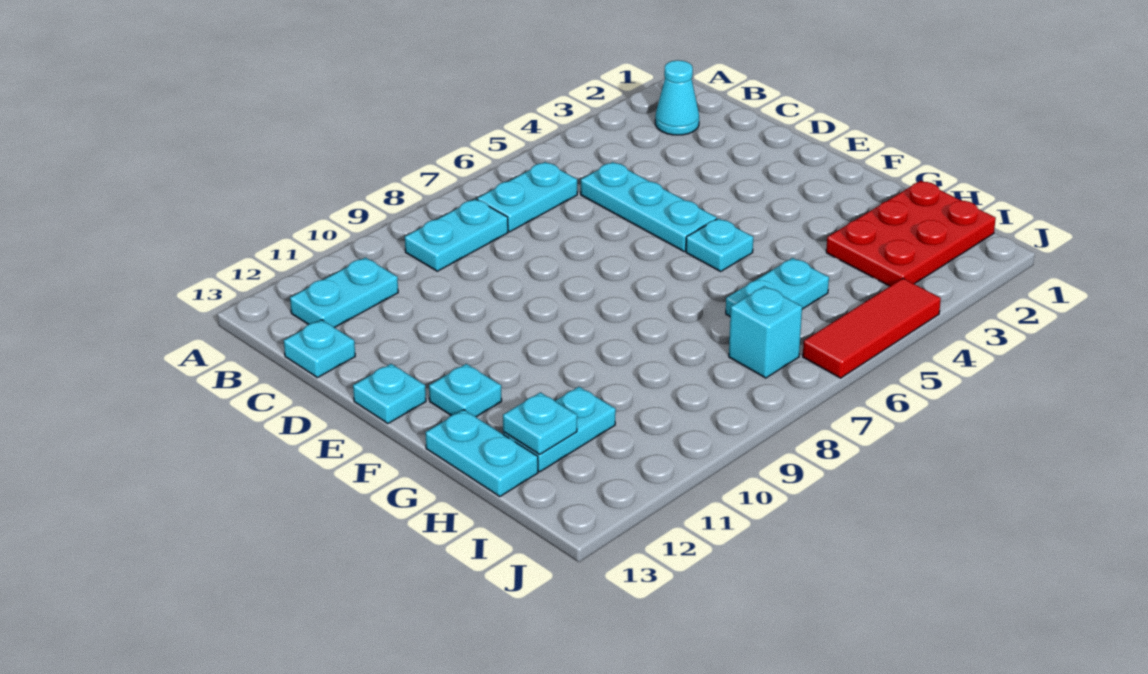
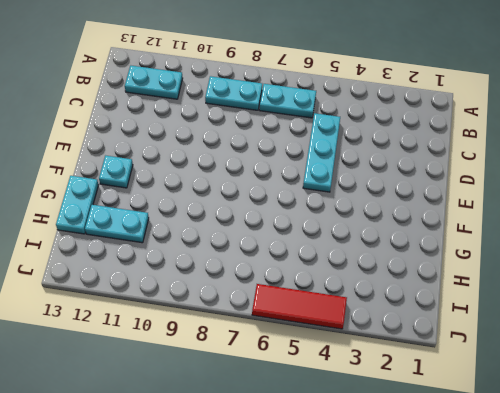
none -> cyan cone B2 level 1
none -> cyan plate C13 level 1
none -> cyan plate E13 level 1

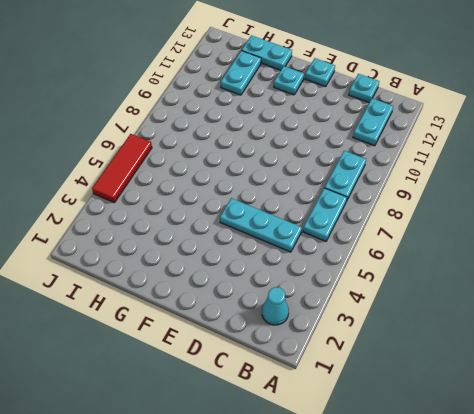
none -> cyan plate F5 level 1
none -> red plate H1:I3 level 1
none -> cyan plate H5:H6 level 1

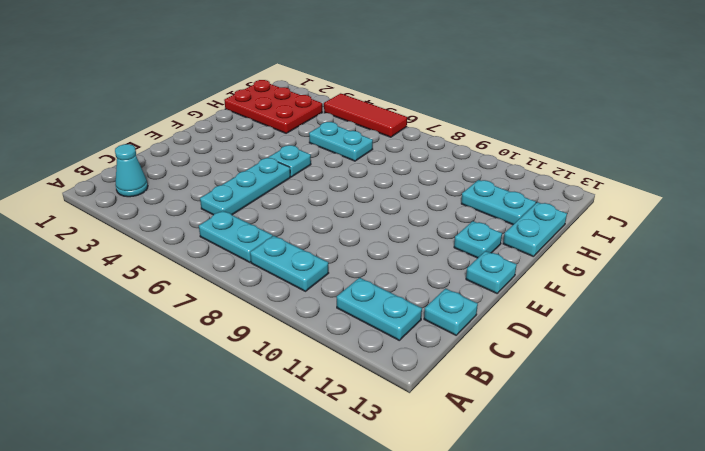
none -> cyan brick I7 level 1
none -> cyan plate H12 level 2

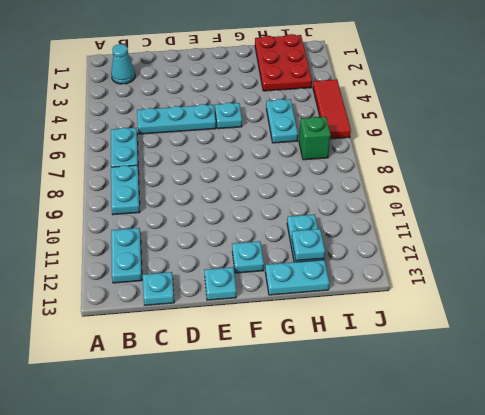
green brick I7 level 1 -> cyan brick I7 level 1

